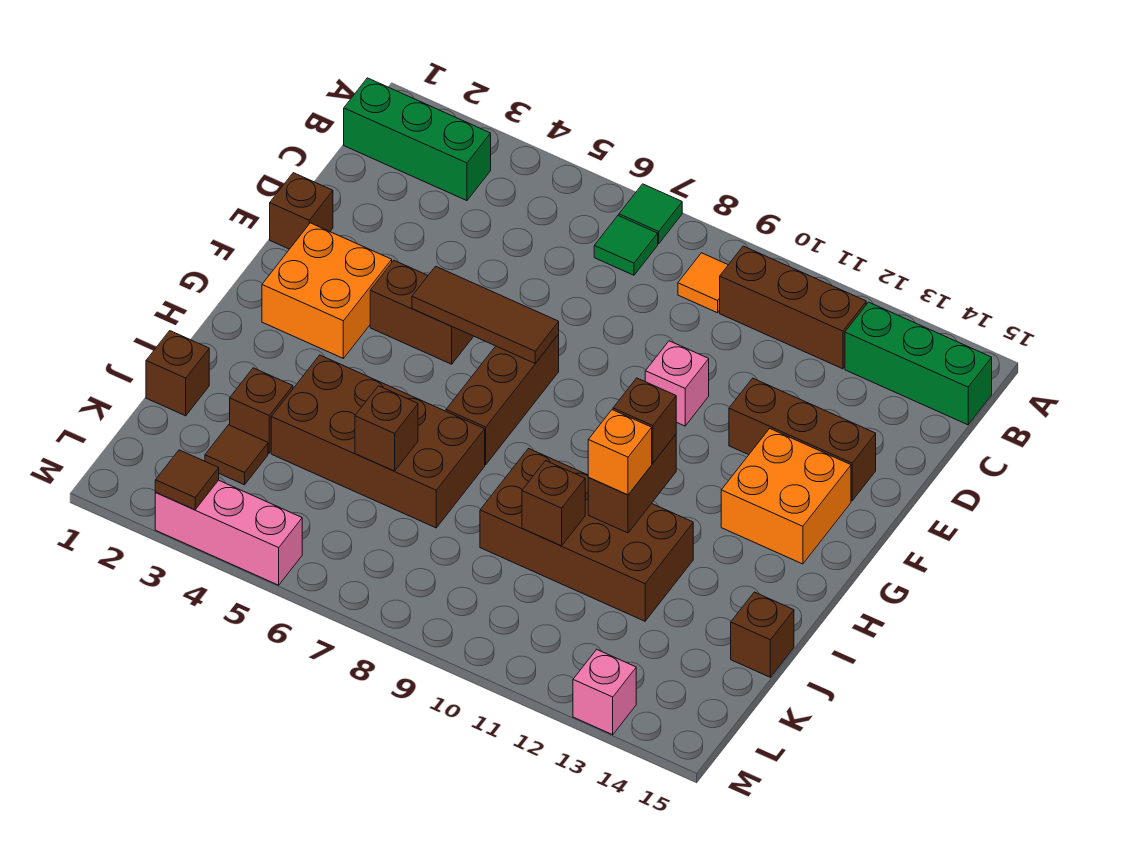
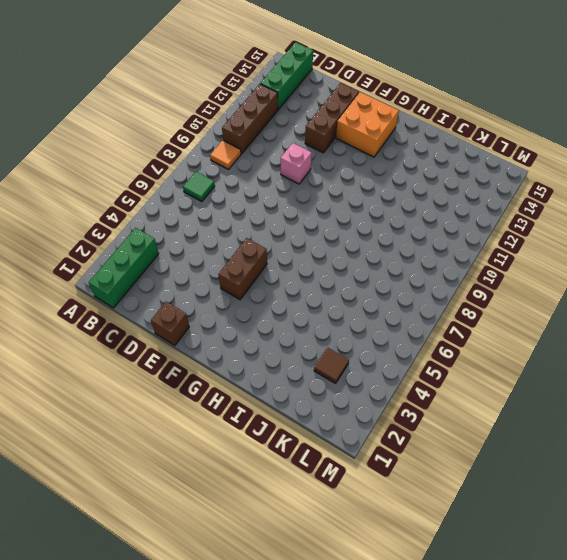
none -> green tile A7 level 1
none -> orange brick F2:G3 level 1
none -> brown brick F7:H7 level 1

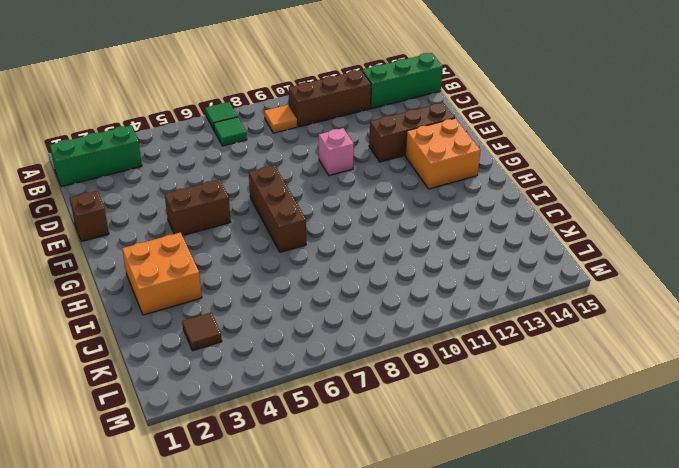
orange brick H2:I3 level 1 -> orange brick F2:G3 level 1
none -> brown brick I4:J7 level 1
none -> brown brick I9:J12 level 1
none -> brown brick J1 level 1

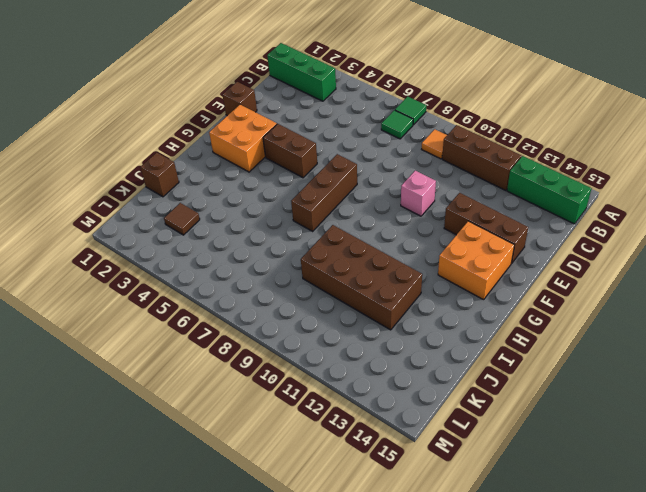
none -> brown brick I4:J7 level 1
none -> brown brick J3 level 1
none -> brown brick J15 level 1

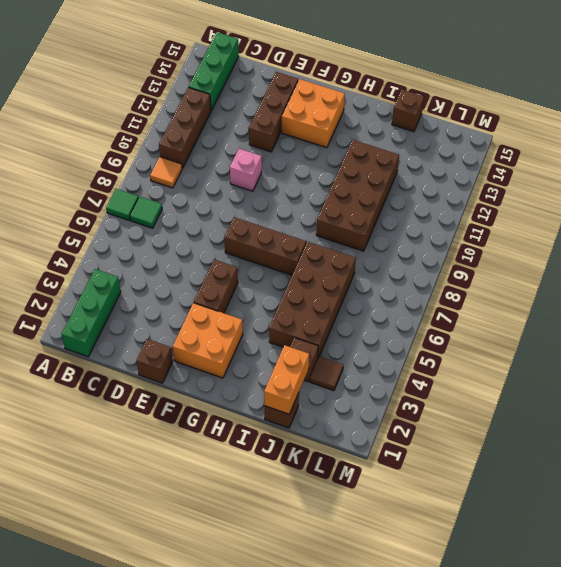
orange brick J1:J2 level 2 -> none
none -> pink brick M3:M5 level 1
none -> pink brick M13 level 1
none -> brown tile F5:F7 level 2

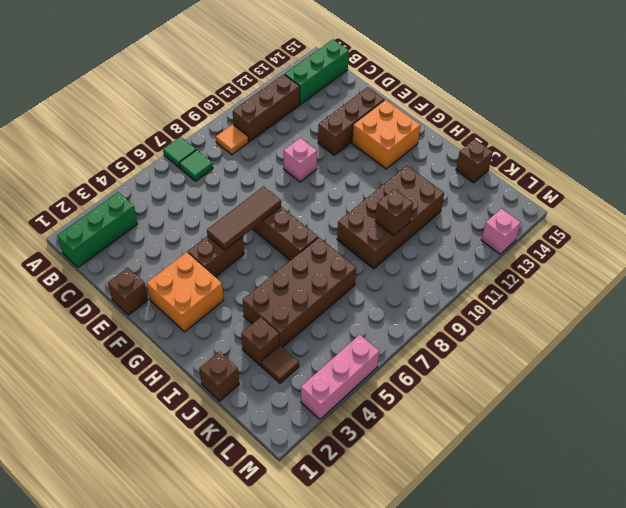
none -> brown brick H11:I11 level 2
none -> brown brick J6 level 2
none -> brown tile M3 level 2

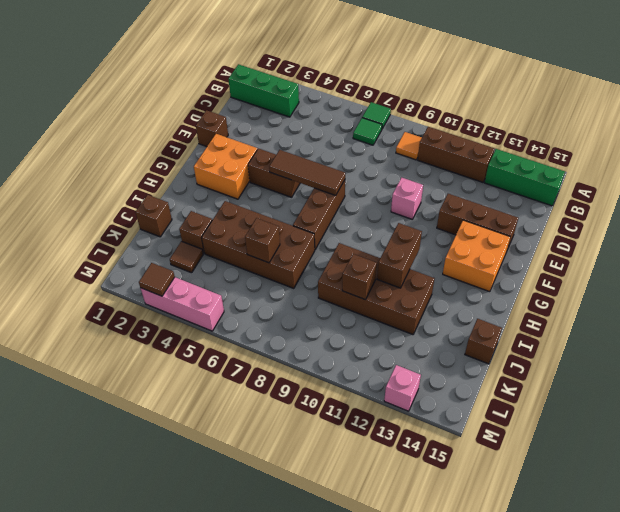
none -> brown brick H11 level 3
none -> orange brick I11 level 3

